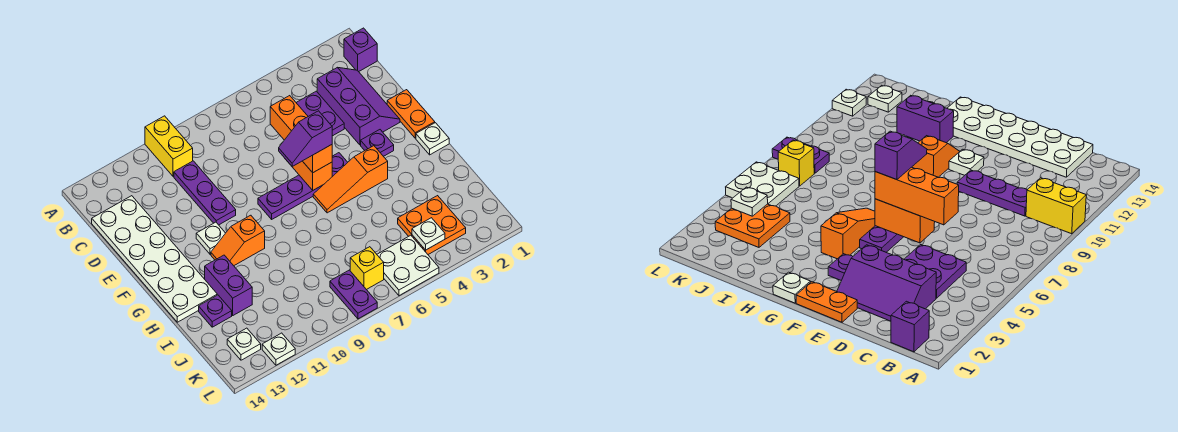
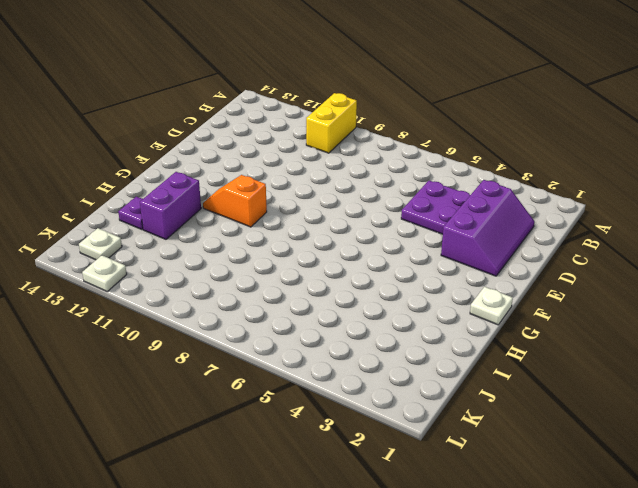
none -> purple brick B1 level 1
none -> purple plate C10:E10 level 1
none -> white plate C13:H14 level 1

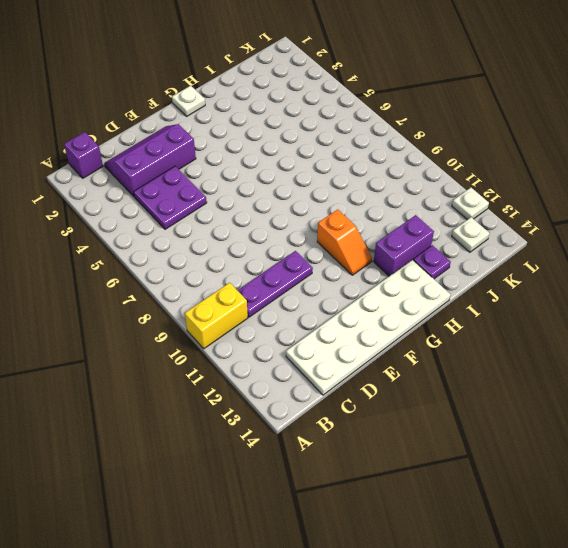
none -> orange plate E1:F1 level 1
none -> purple plate F3 level 1
none -> purple plate F5:F8 level 1

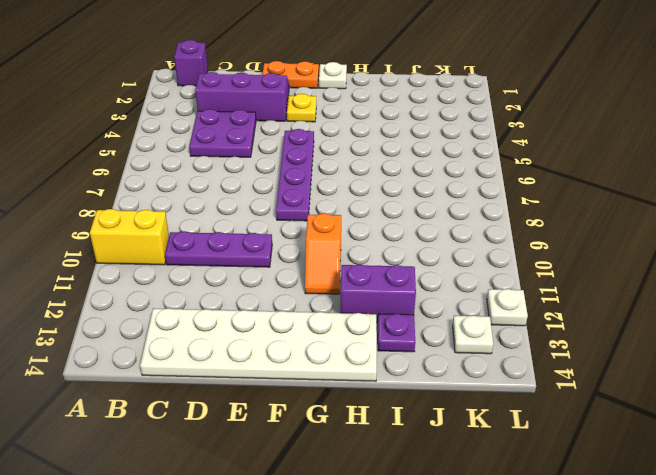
yellow plate F3 level 1 -> purple plate F3 level 1
none -> white plate F11 level 1
none -> orange slope G4:G6 level 1 top 4
none -> orange plate J3:K4 level 1

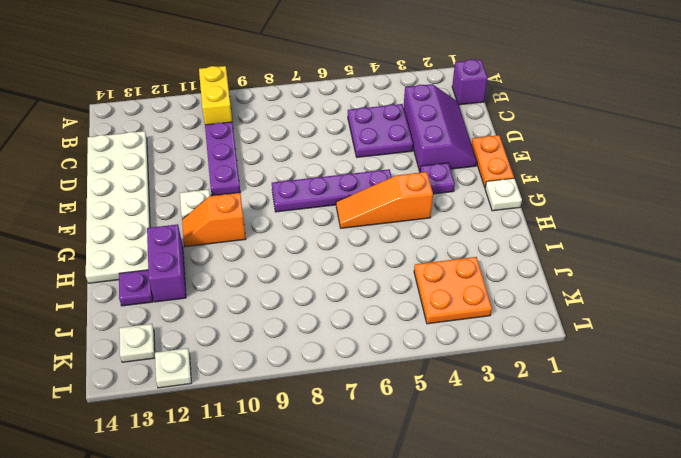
none -> white plate K5:L6 level 1
none -> yellow brick K7 level 1
none -> purple plate K8:L8 level 1

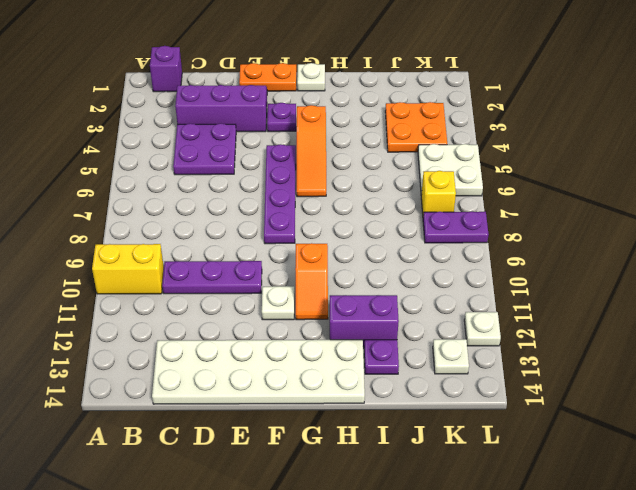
none -> orange brick E6:F6 level 2
none -> white plate K4 level 2
none -> orange brick D6:F6 level 3

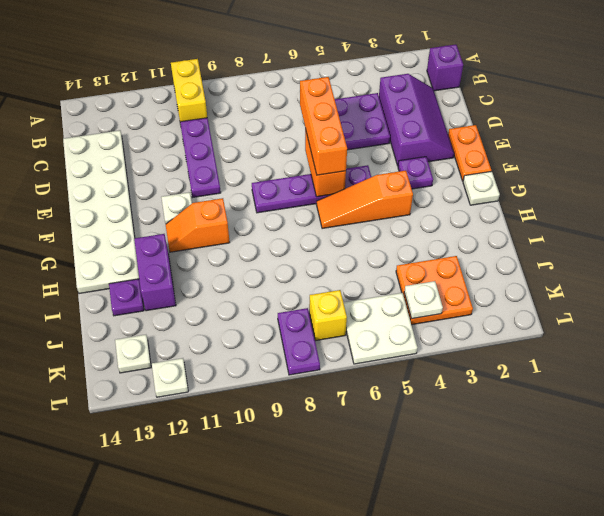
none -> purple slope F6:F7 level 4 top 6

